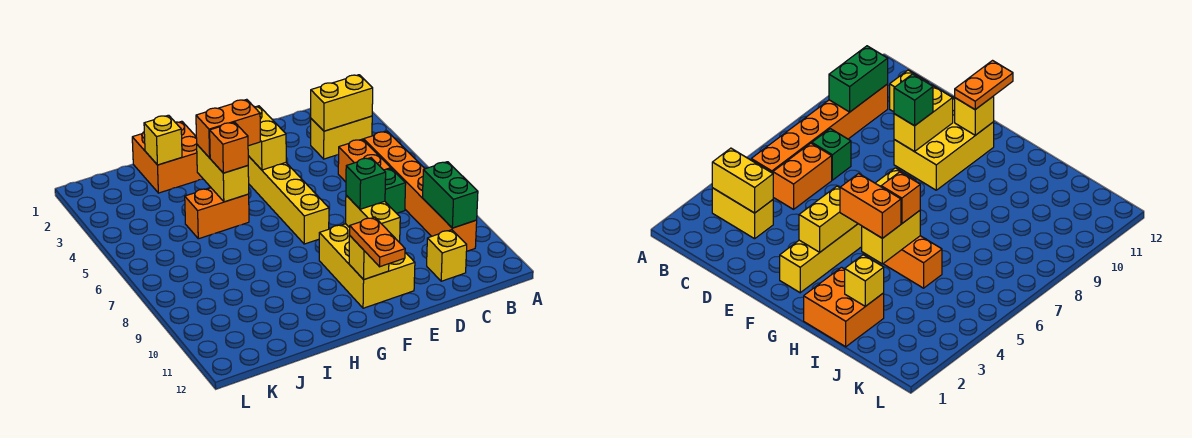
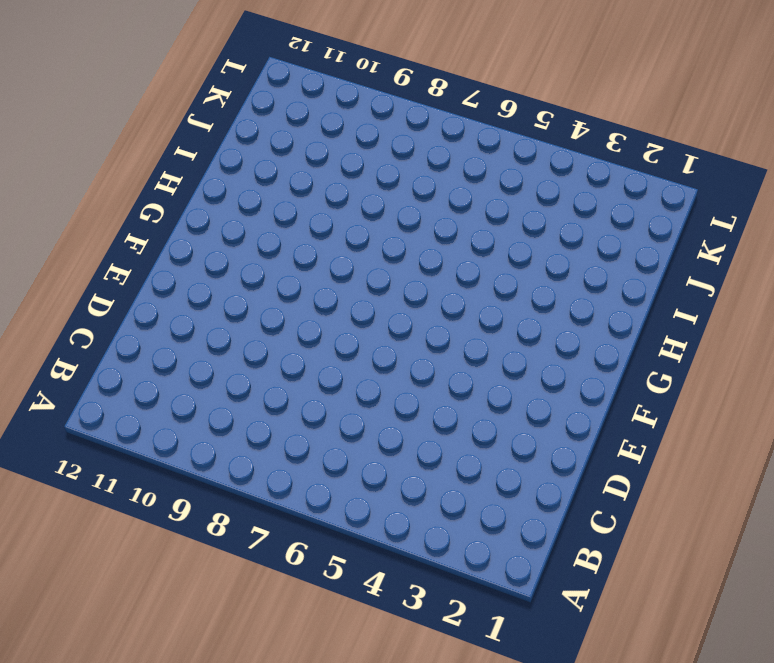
none -> yellow brick B3:C3 level 1
none -> orange brick B5:B10 level 1
none -> orange brick C5:C6 level 1

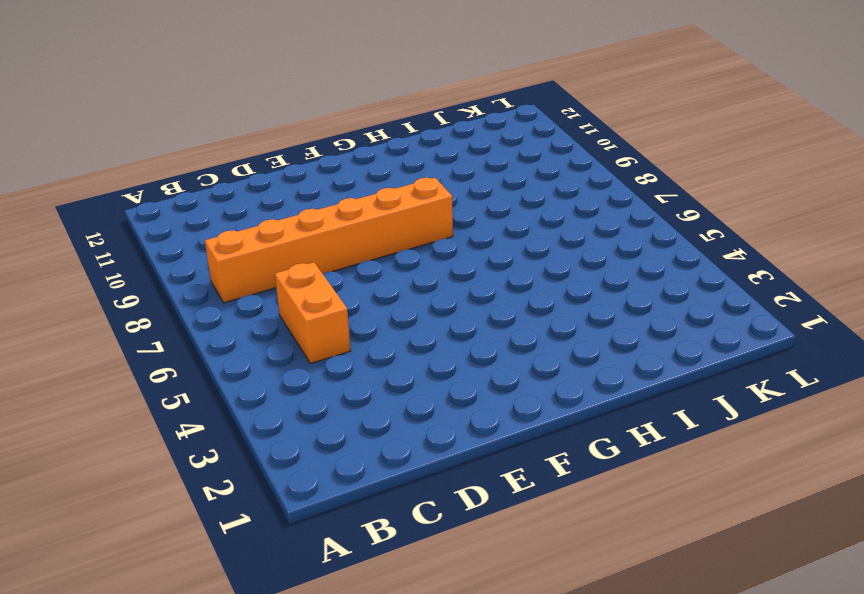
orange brick B8:G8 level 1 -> orange brick B5:B10 level 1
none -> yellow brick B3:C3 level 1
none -> green brick C7 level 1
none -> yellow brick C11 level 1

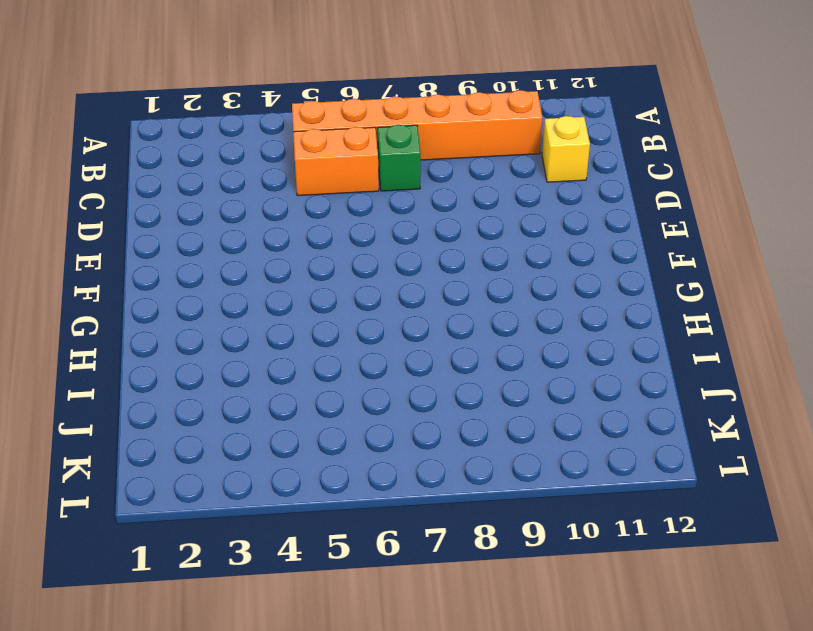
none -> yellow brick B3:C3 level 1
none -> yellow brick E9:F11 level 1
none -> yellow brick F2:F7 level 1

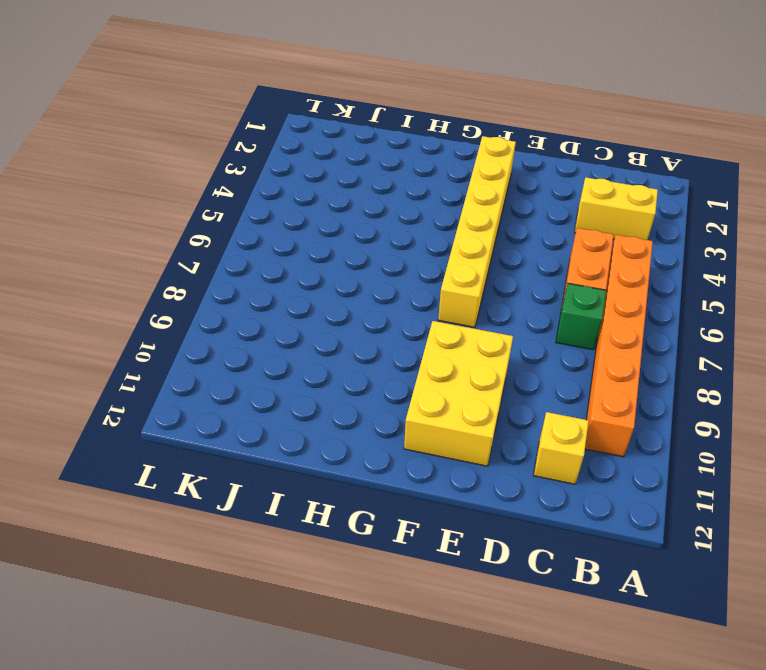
none -> orange brick H1:I2 level 1
none -> orange brick H5:I5 level 1
none -> yellow brick B3:C3 level 2

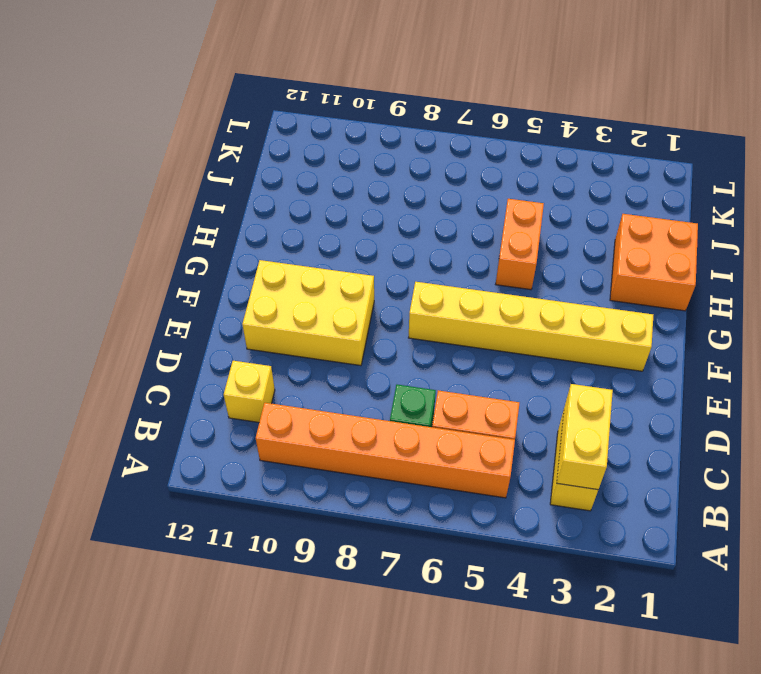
none -> green brick B9:B10 level 2
none -> yellow brick E9:E10 level 2
none -> yellow brick F3:F4 level 2

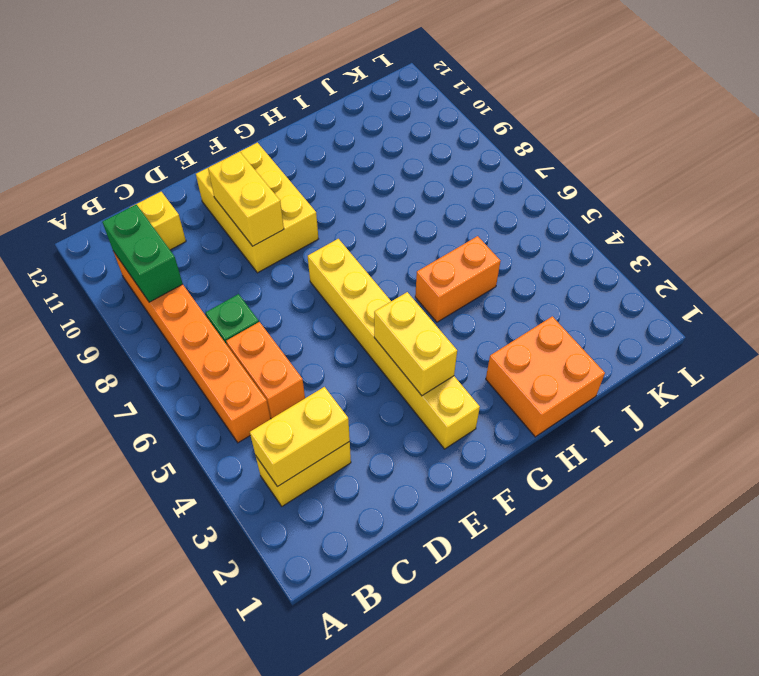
none -> yellow brick F11 level 2
none -> yellow brick H4:H5 level 2
none -> yellow brick I2 level 2

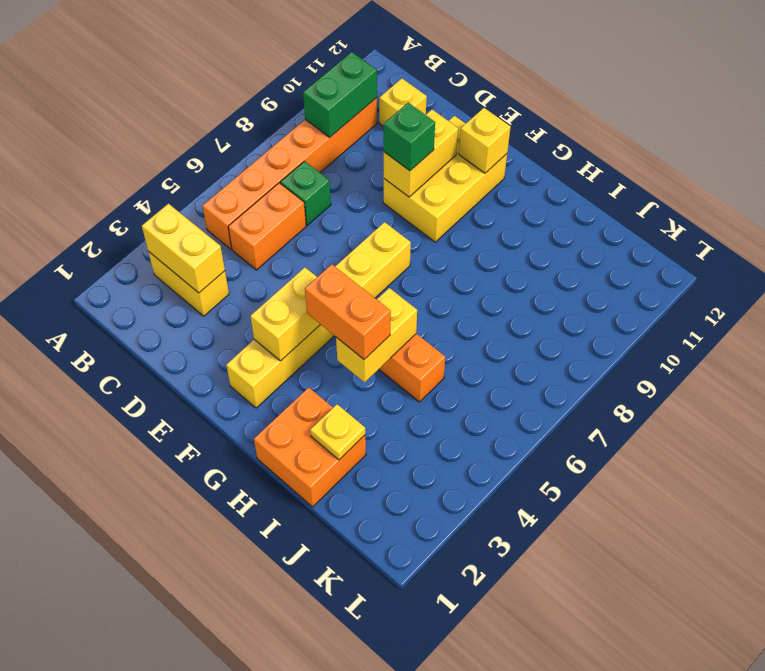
yellow plate I2 level 2 -> yellow brick I2 level 2
none -> orange plate F11:F12 level 3
none -> orange brick H5 level 3

